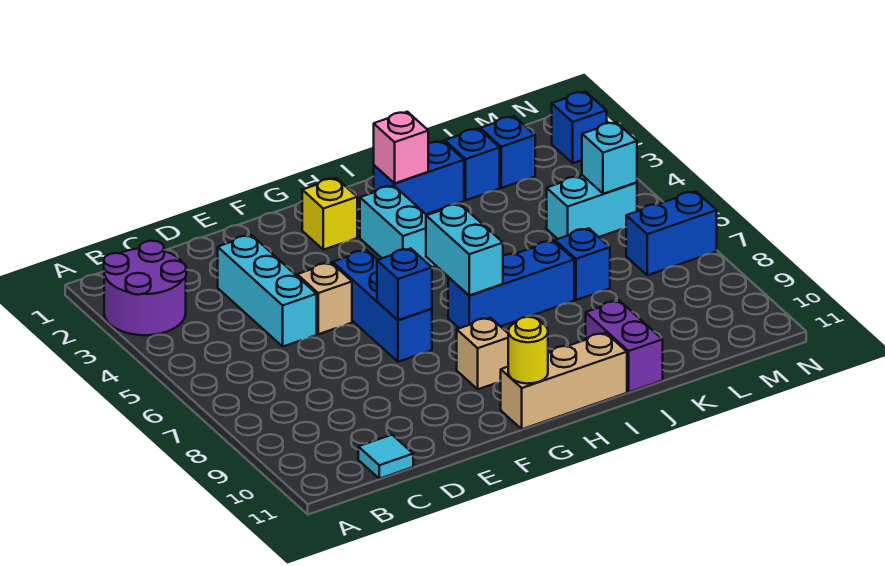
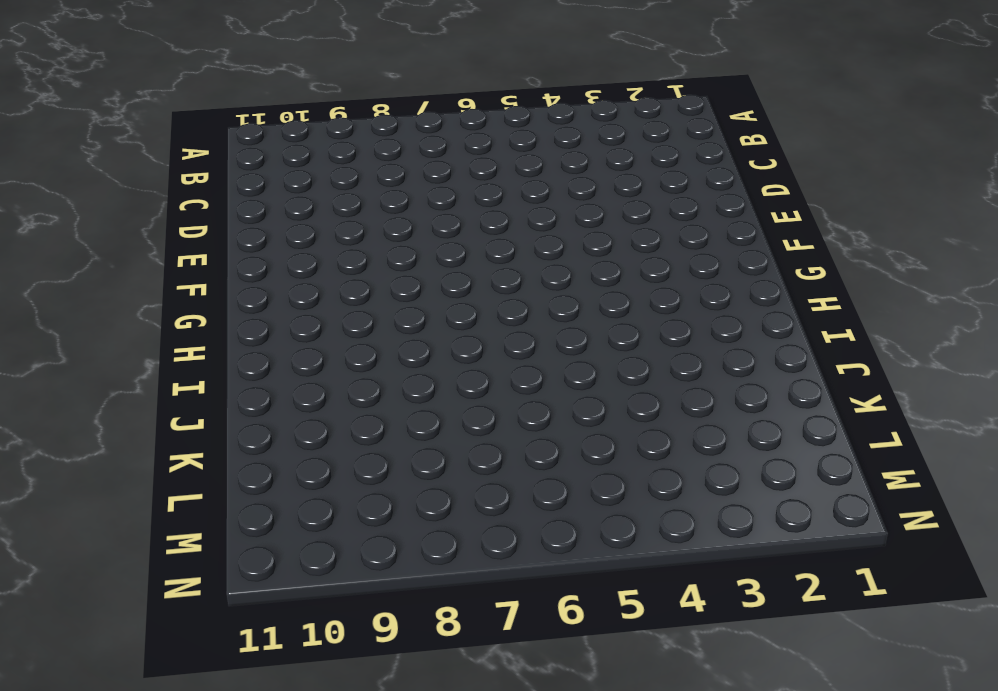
none -> purple round brick A2:B3 level 1
none -> cyan tile C11 level 1
none -> cyan brick D3:D5 level 1

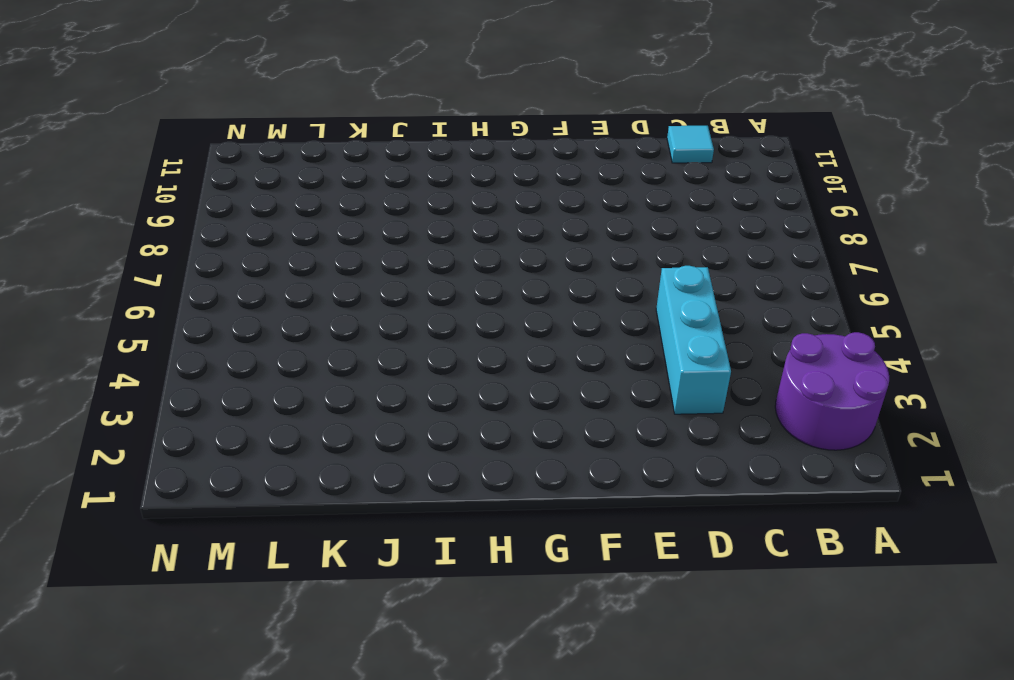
none -> tan brick E5 level 1
none -> blue brick F5:F7 level 1
none -> yellow brick G2 level 1

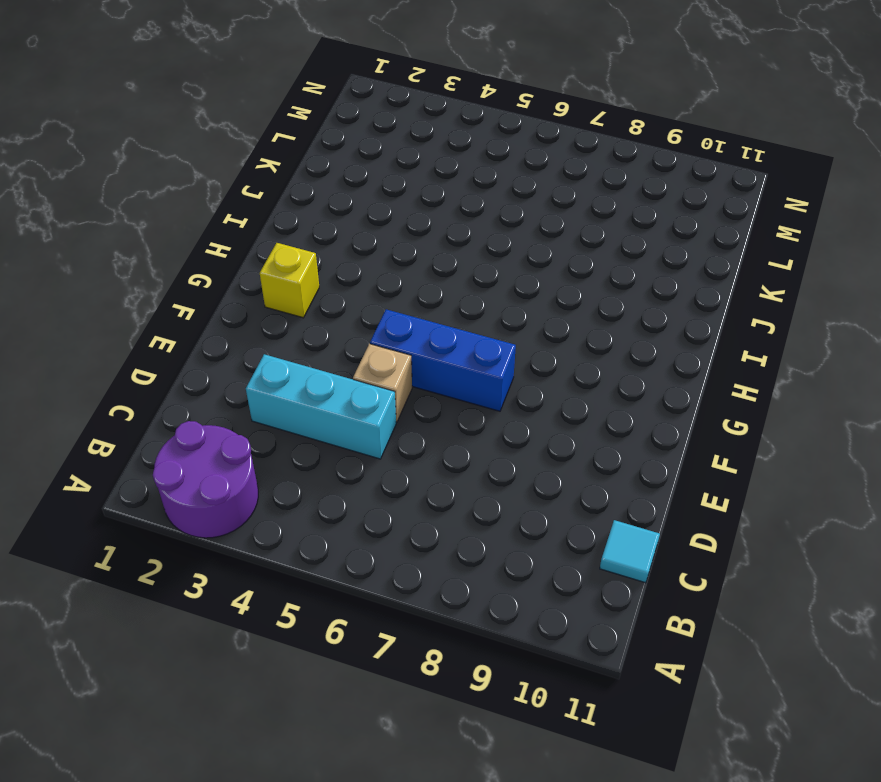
none -> tan brick G9 level 1
none -> tan brick G11:I11 level 1
none -> cyan brick H3:H4 level 1

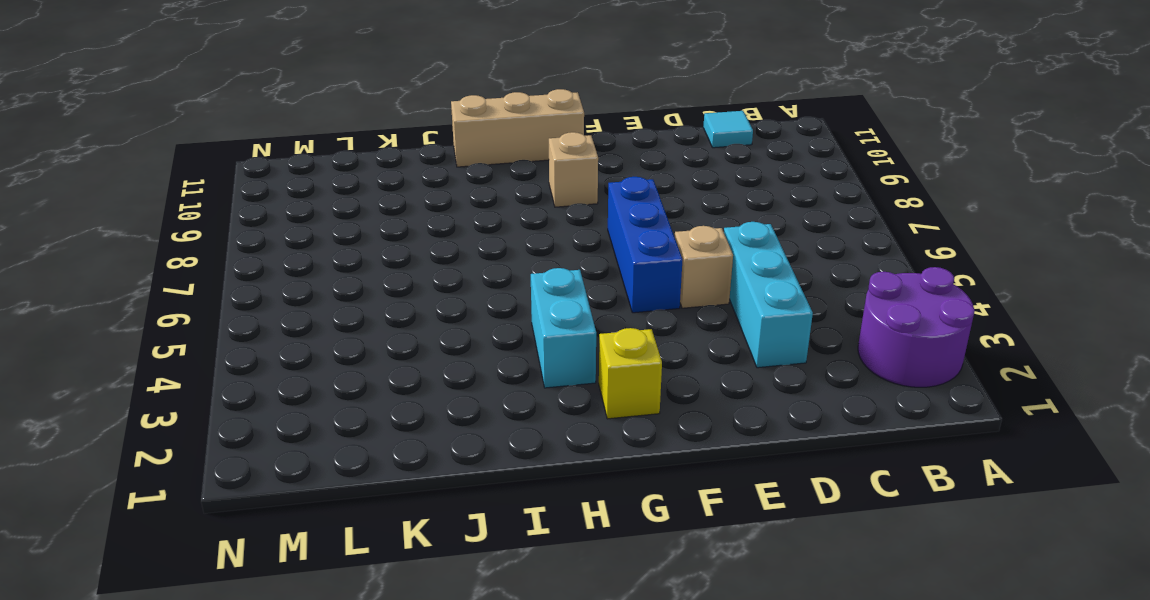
none -> blue brick H7:J7 level 1
none -> blue brick I2:J2 level 1
none -> purple brick J10:J11 level 1

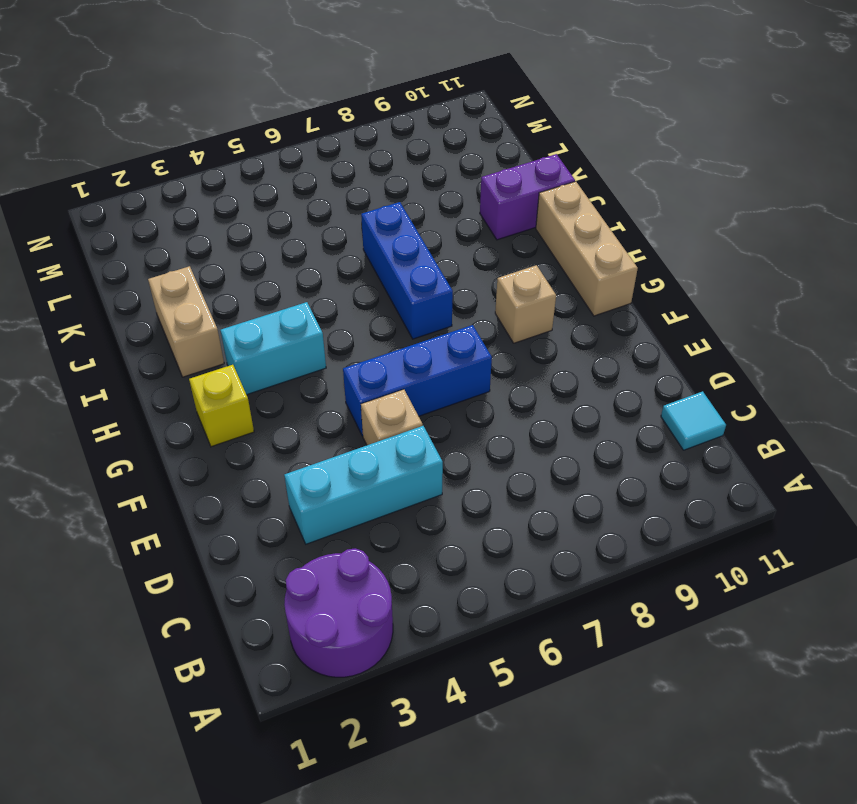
tan brick I2:J2 level 1 -> blue brick I2:J2 level 1
none -> blue brick K2 level 1
none -> blue brick K7 level 1
none -> blue brick L2 level 1

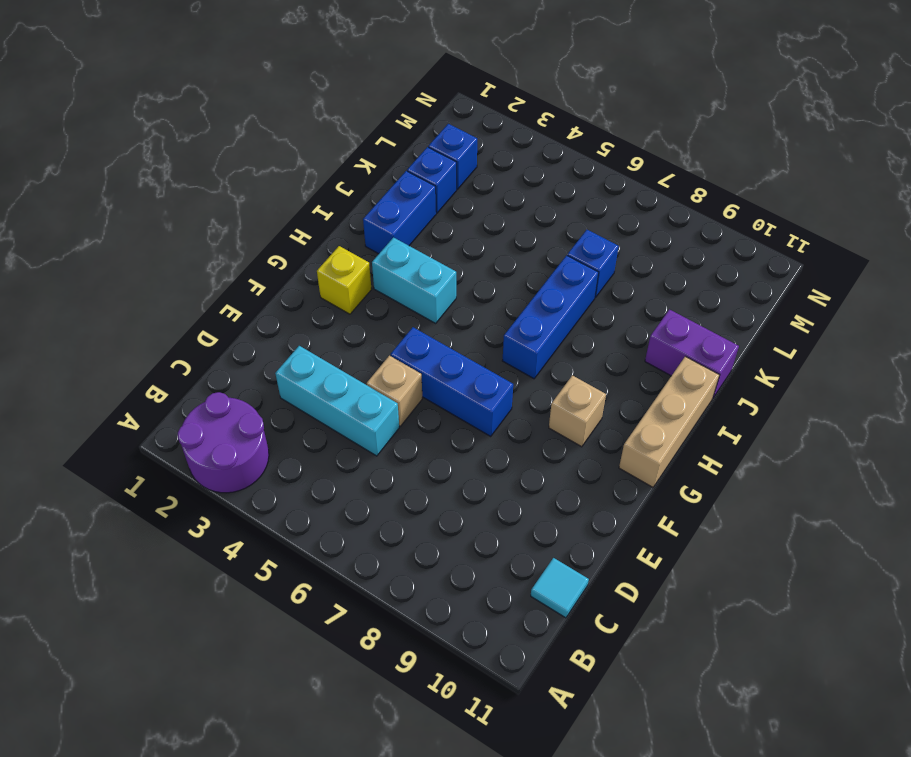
none -> cyan brick L5:M5 level 1
none -> blue brick M7:N7 level 1
none -> blue brick N2 level 1

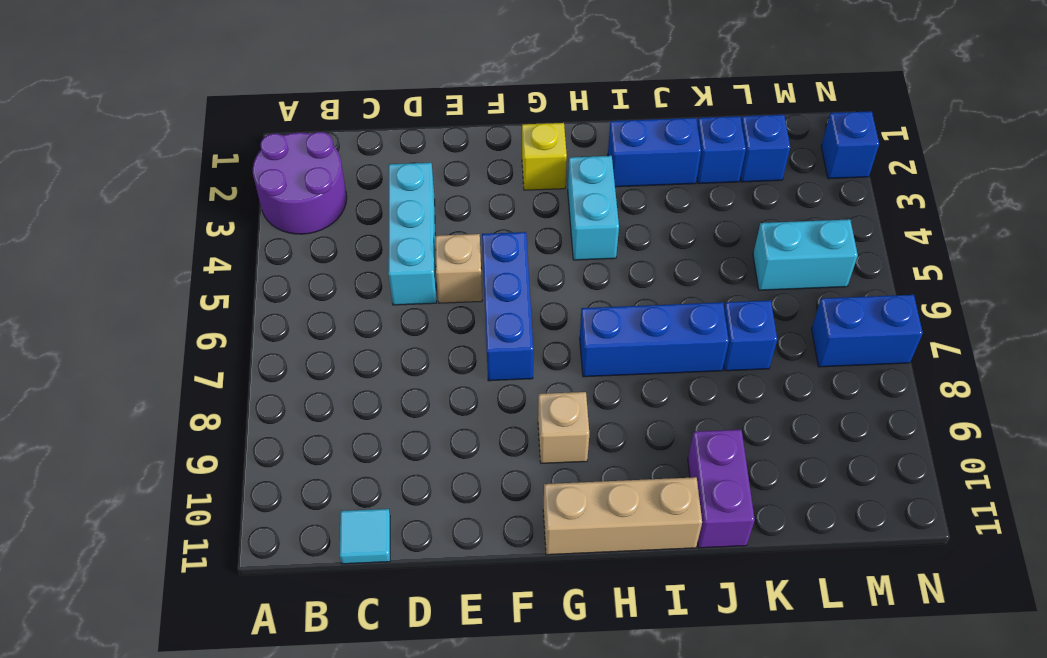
none -> blue brick F7 level 2
none -> yellow round brick G11 level 2
none -> cyan brick H6:H7 level 2

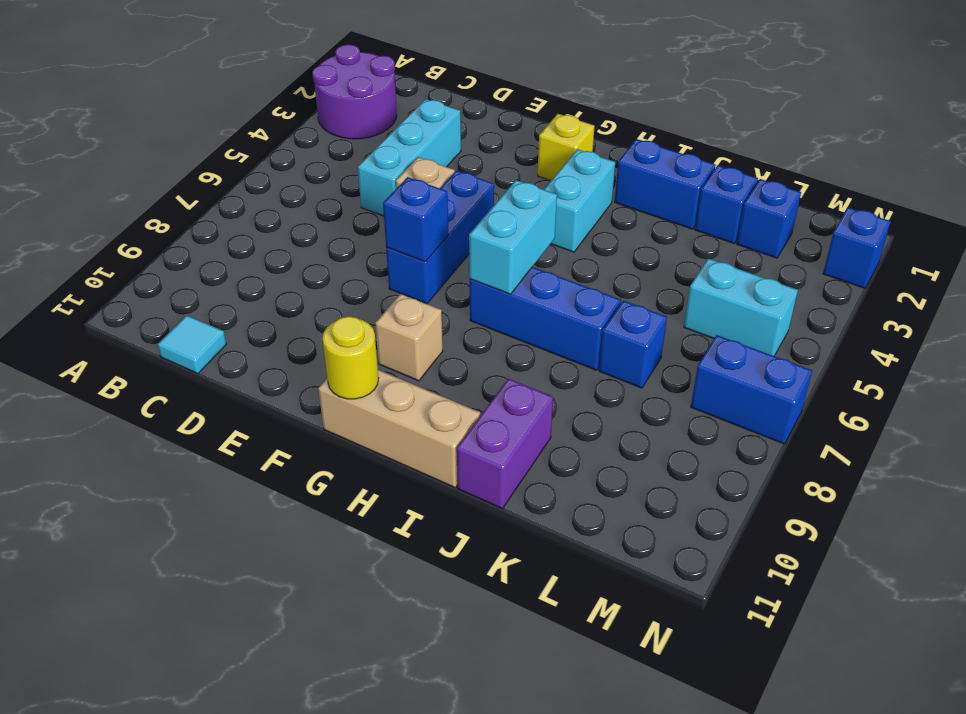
none -> pink brick I2 level 2
none -> cyan brick M5 level 2

